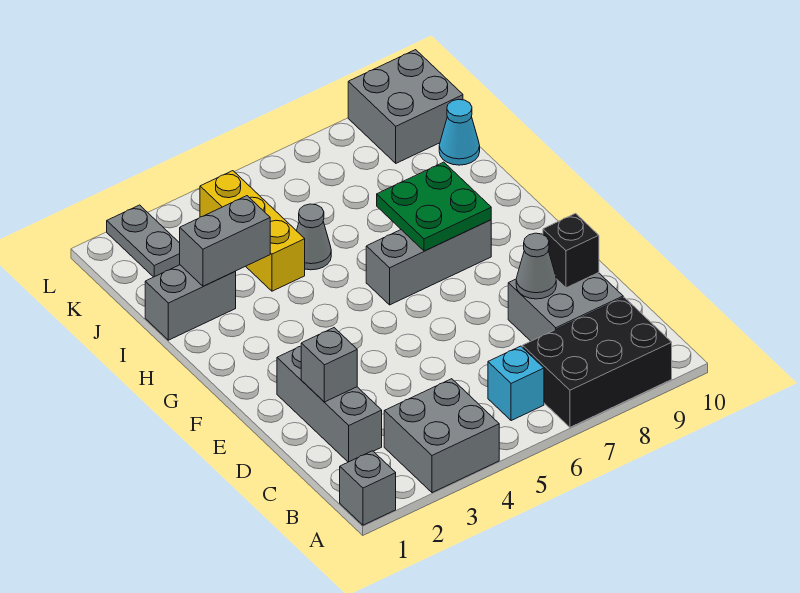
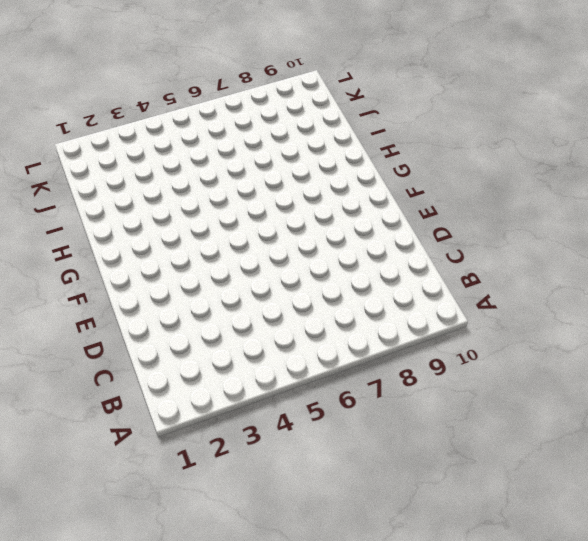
none -> grey brick A1 level 1
none -> grey brick A3:B4 level 1
none -> black brick A7:B9 level 1

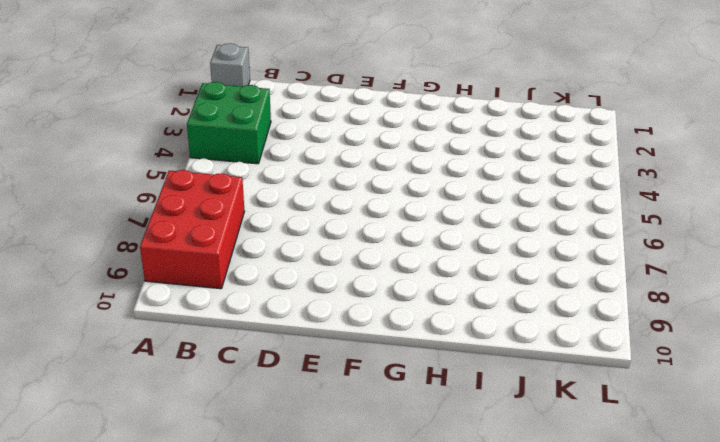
green brick A3:B4 level 1 -> grey brick A3:B4 level 1
red brick A7:B9 level 1 -> black brick A7:B9 level 1
none -> cyan brick B6 level 1
none -> grey brick C2:E2 level 1
none -> grey brick C8:D9 level 1

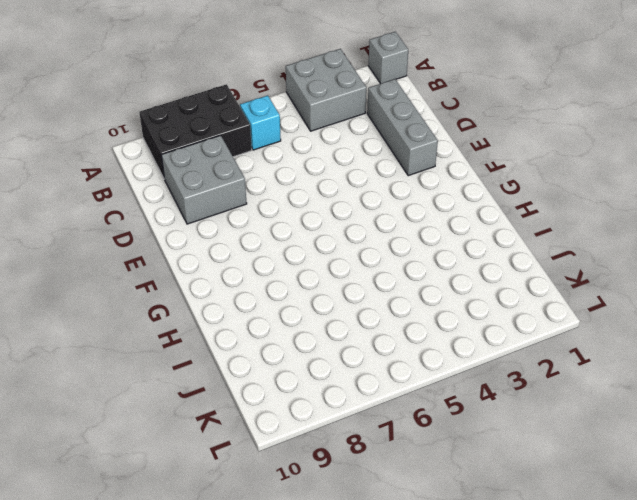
none -> grey brick G6:G8 level 1
none -> grey brick I1:I2 level 1
none -> yellow brick I4:K4 level 1

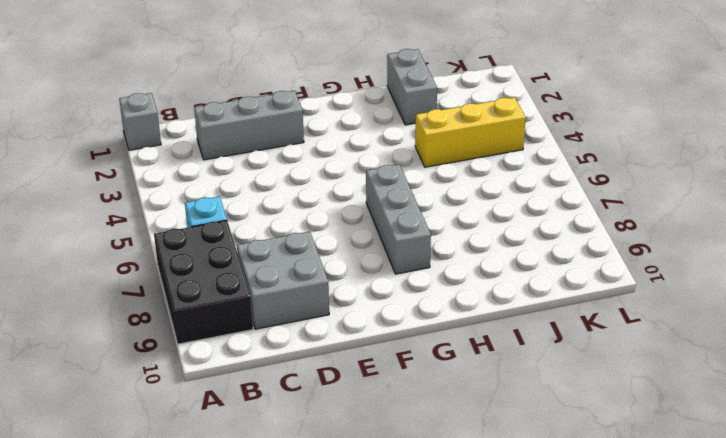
none -> grey brick A3:B4 level 1
none -> grey cone I5 level 1
none -> cyan cone J10 level 1

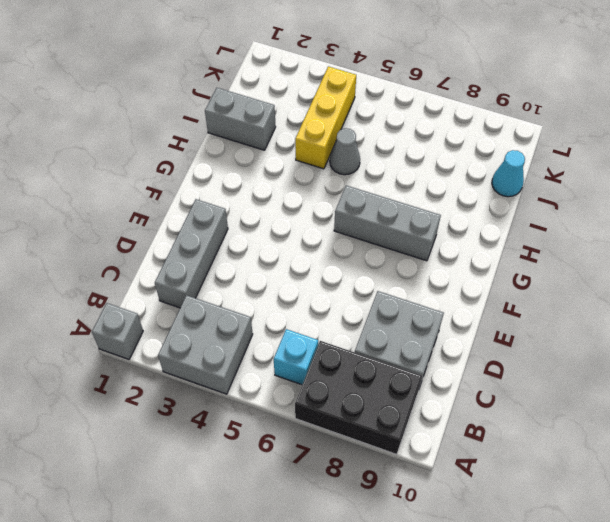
none -> grey plate K2:L2 level 1
none -> grey brick K9:L10 level 1
none -> grey brick D2 level 2

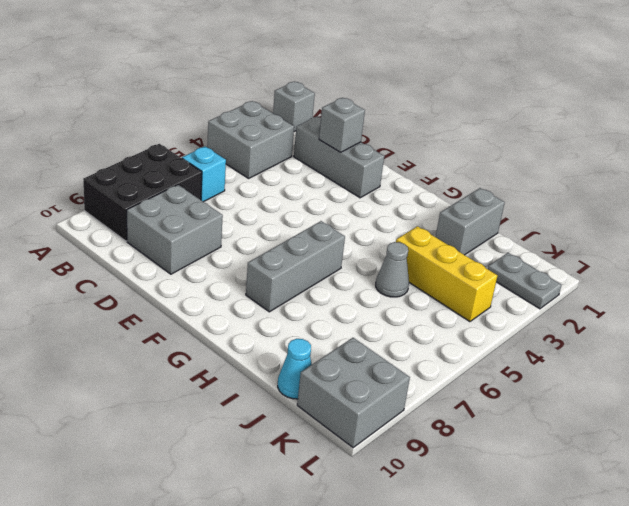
none -> grey cone D8 level 2
none -> black brick D9 level 2
none -> green plate G7:H8 level 2

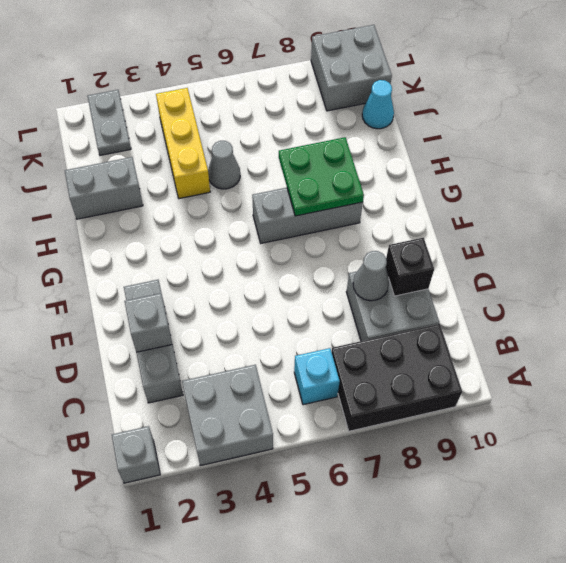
none -> grey brick I2:I3 level 2

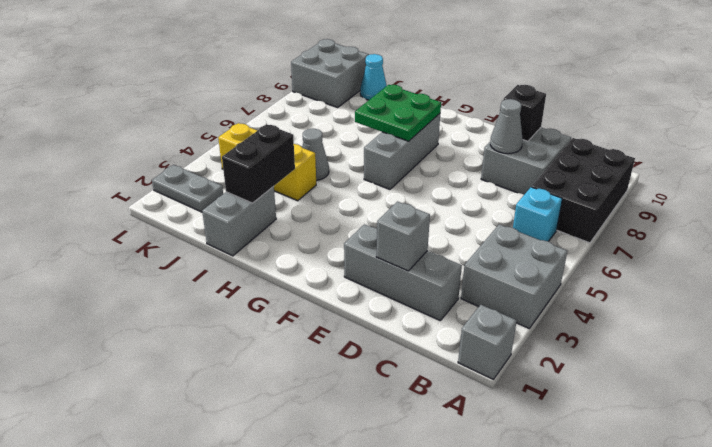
black brick I2:I3 level 2 -> grey brick I2:I3 level 2

